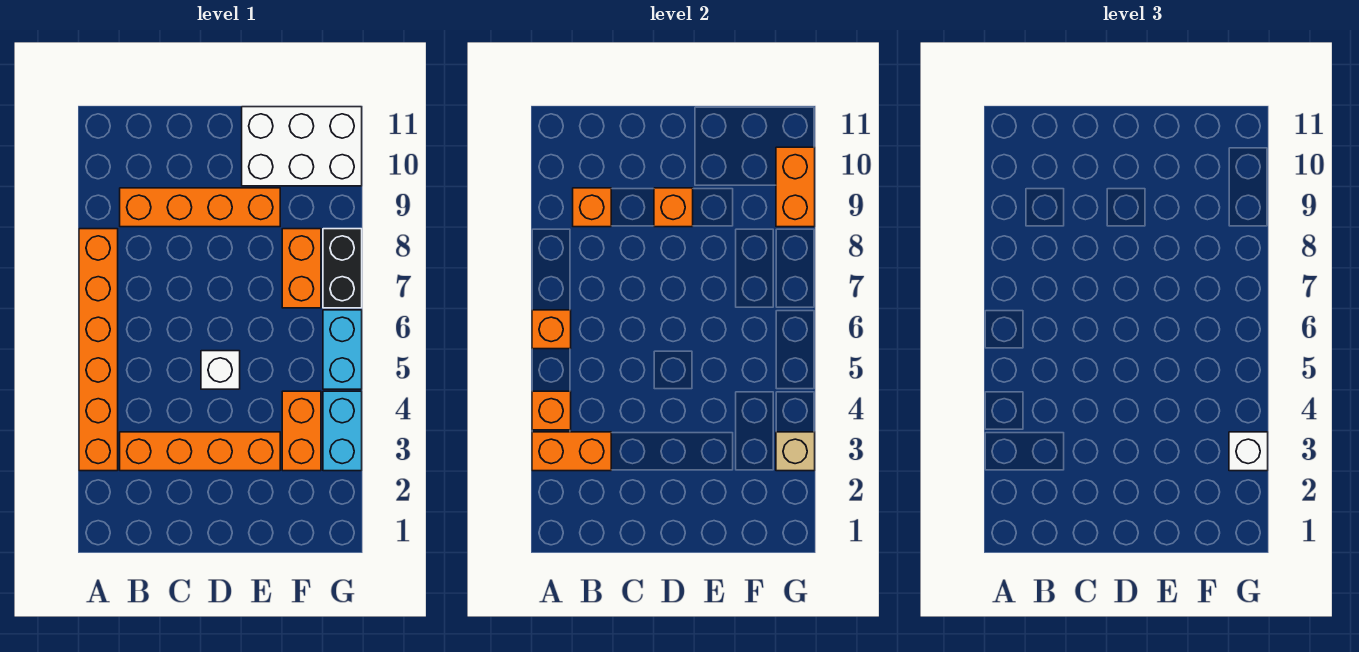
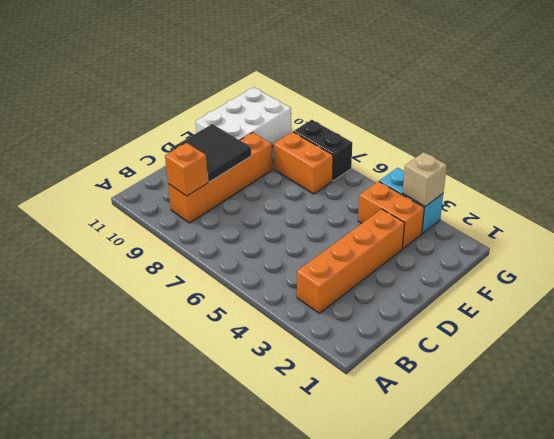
black tile C9:D10 level 2 -> orange brick D9 level 2
none -> orange brick A3:A8 level 1
none -> white brick D5 level 1
none -> cyan brick G5:G6 level 1

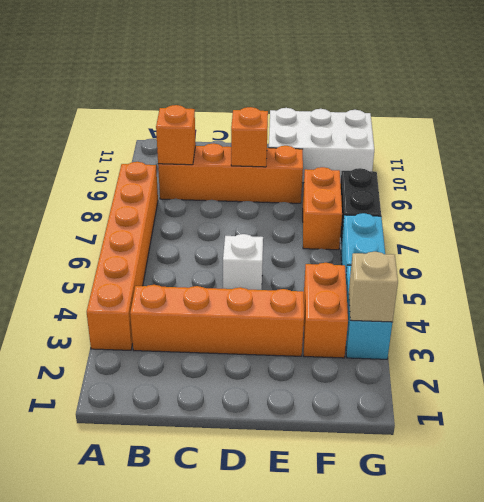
none -> orange brick A3:B3 level 2
none -> orange brick A4 level 2
none -> orange brick A6 level 2

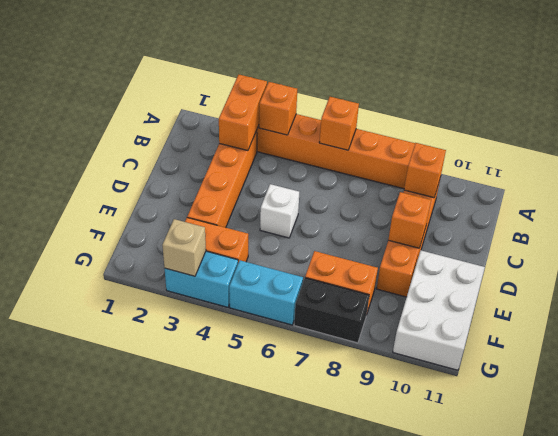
none -> orange brick G9:G10 level 2
none -> white brick G3 level 3

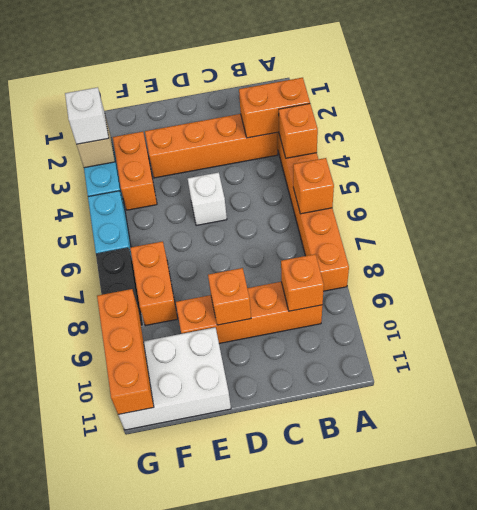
orange brick G9:G11 level 2 -> orange brick G9:G10 level 2

